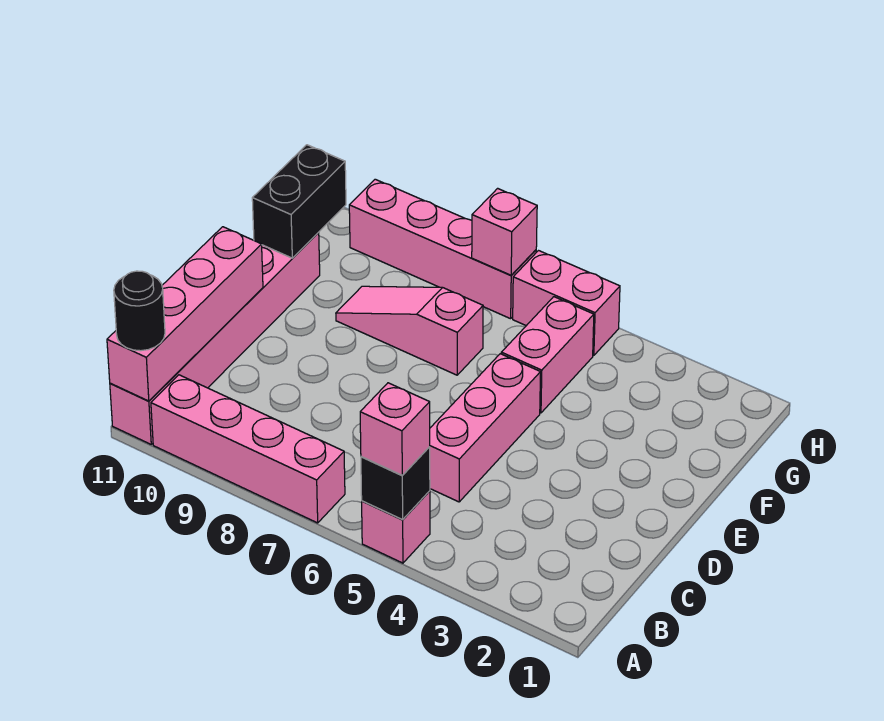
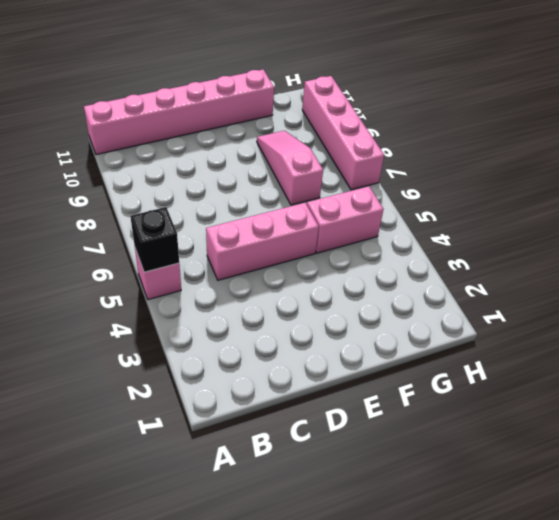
none -> pink brick A7:A10 level 1
none -> pink brick H5:H6 level 1
none -> pink brick A11:D11 level 2

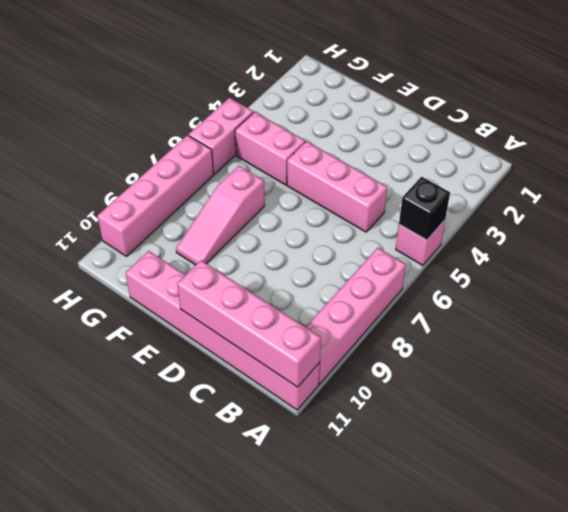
none -> black brick F11:G11 level 2
none -> pink brick H7 level 2
none -> pink brick A5 level 3

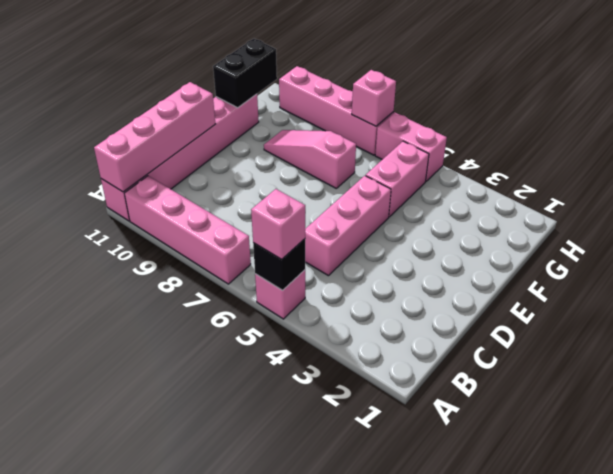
none -> black round brick A11 level 3

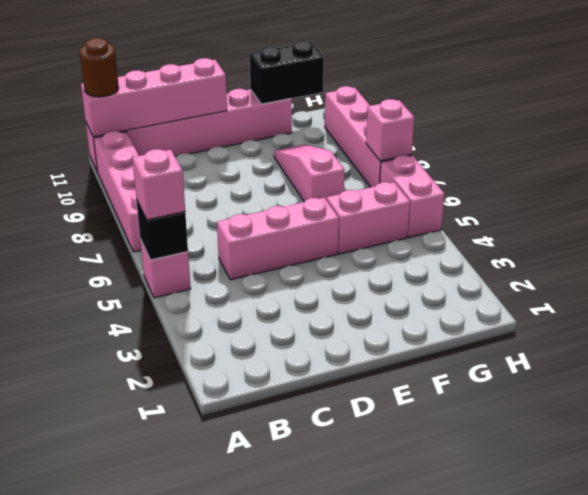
brown round brick A11 level 3 -> black round brick A11 level 3

